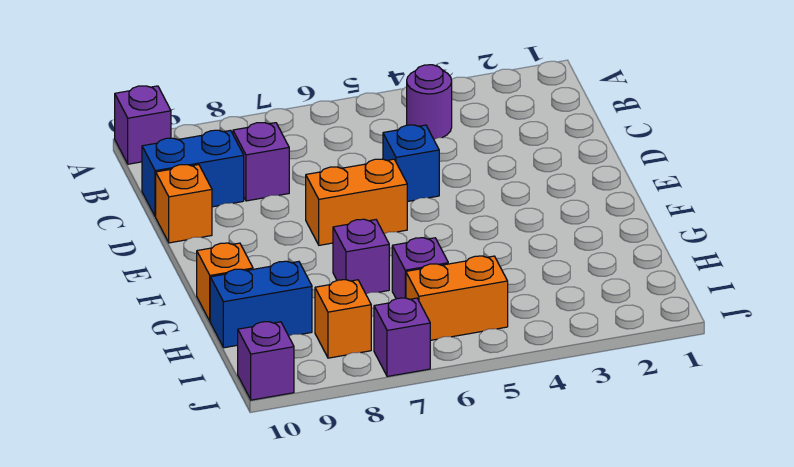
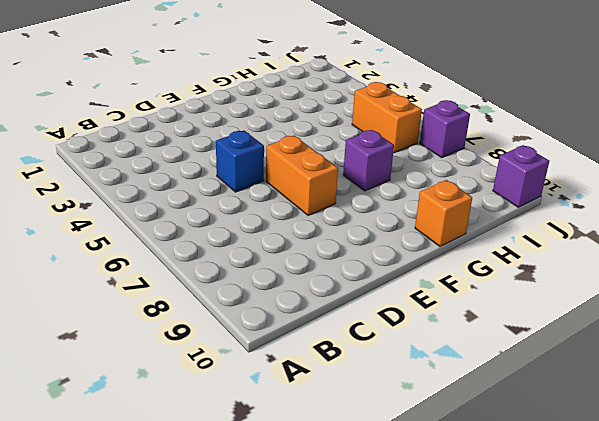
none -> purple brick A10 level 1
none -> purple round brick B4 level 1
none -> purple brick C8 level 1

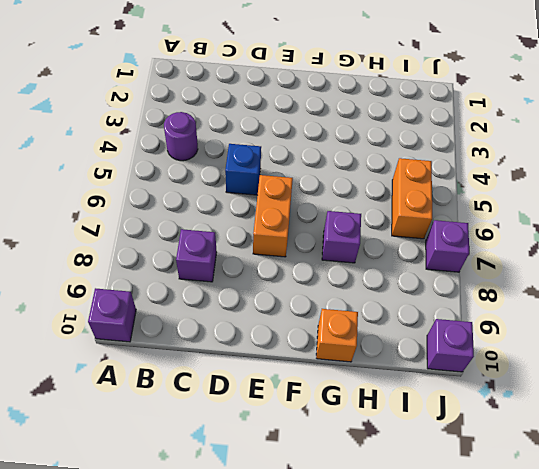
none -> blue brick C9:C10 level 1
none -> orange brick D10 level 1
none -> purple brick H6 level 1

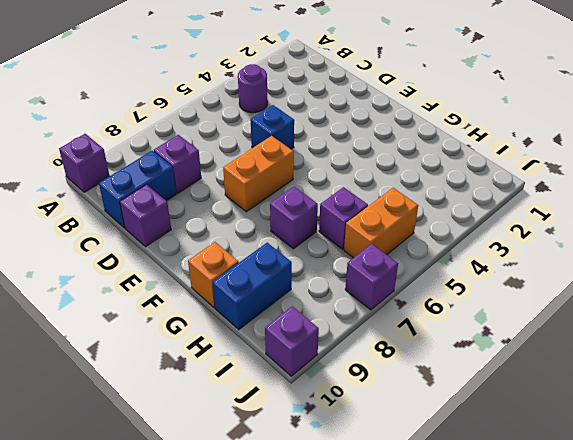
purple brick D10 level 1 -> orange brick D10 level 1
none -> orange brick I8 level 1

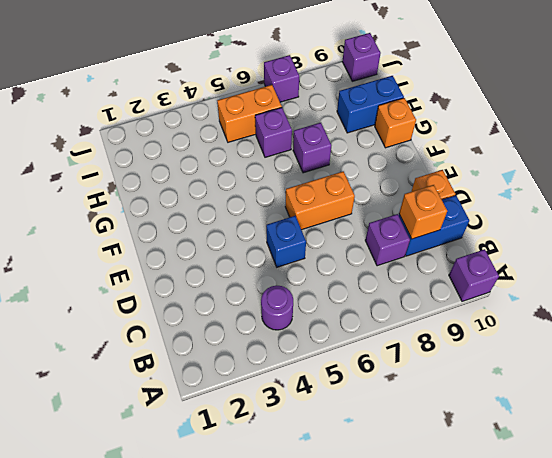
orange brick C9 level 2 -> orange brick I8 level 1

